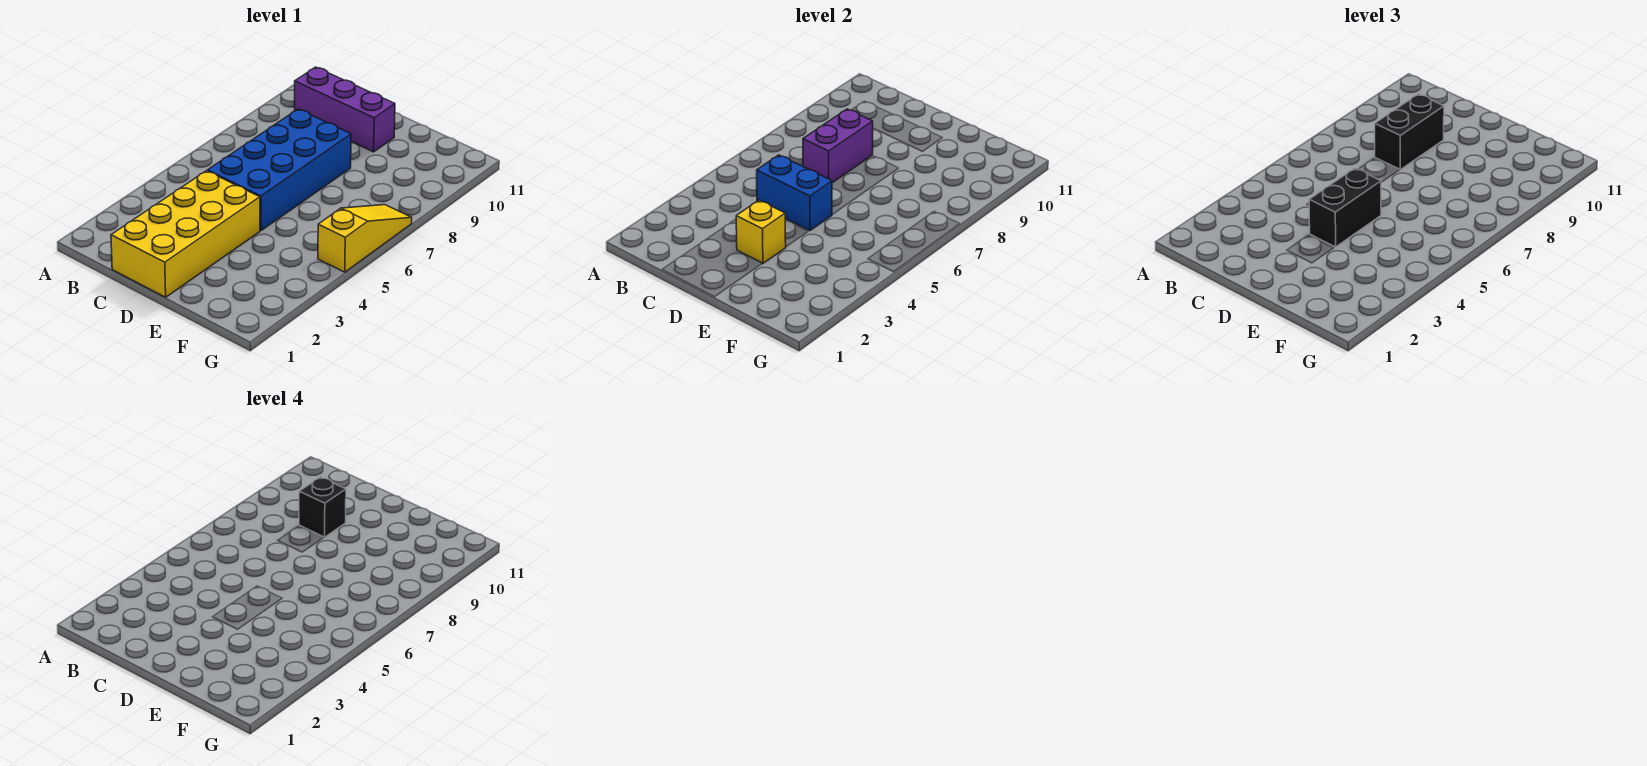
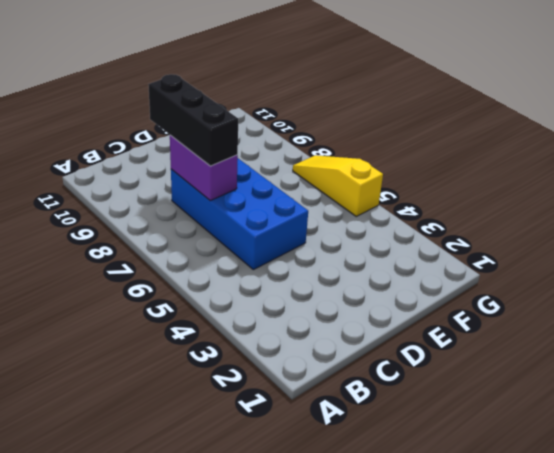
black brick C7:C9 level 3 -> black brick C8:C9 level 3
none -> purple brick B10:D10 level 1
none -> yellow brick C1:D4 level 1

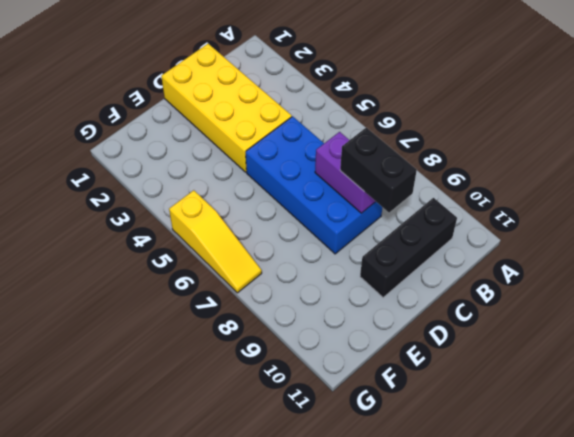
black brick B10:D10 level 1 -> purple brick B10:D10 level 1
none -> blue brick C5:D5 level 2
none -> yellow brick D3 level 2

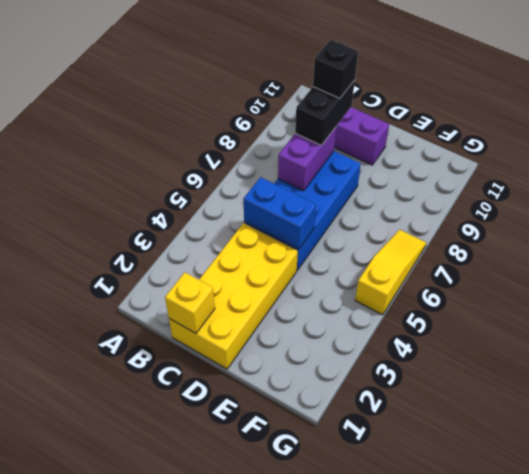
yellow brick C1 level 2 -> yellow brick D3 level 2
none -> black brick D4:D5 level 3

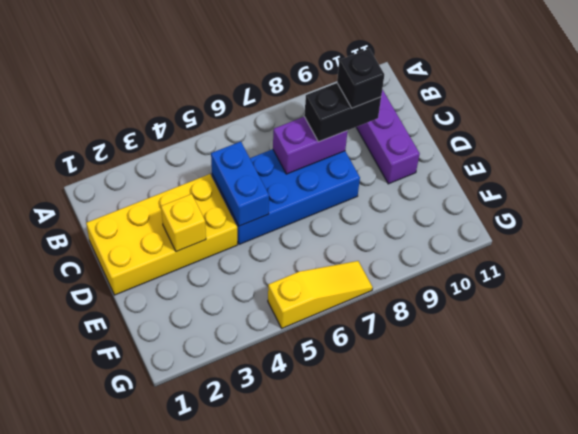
none -> black brick D4:D5 level 3

